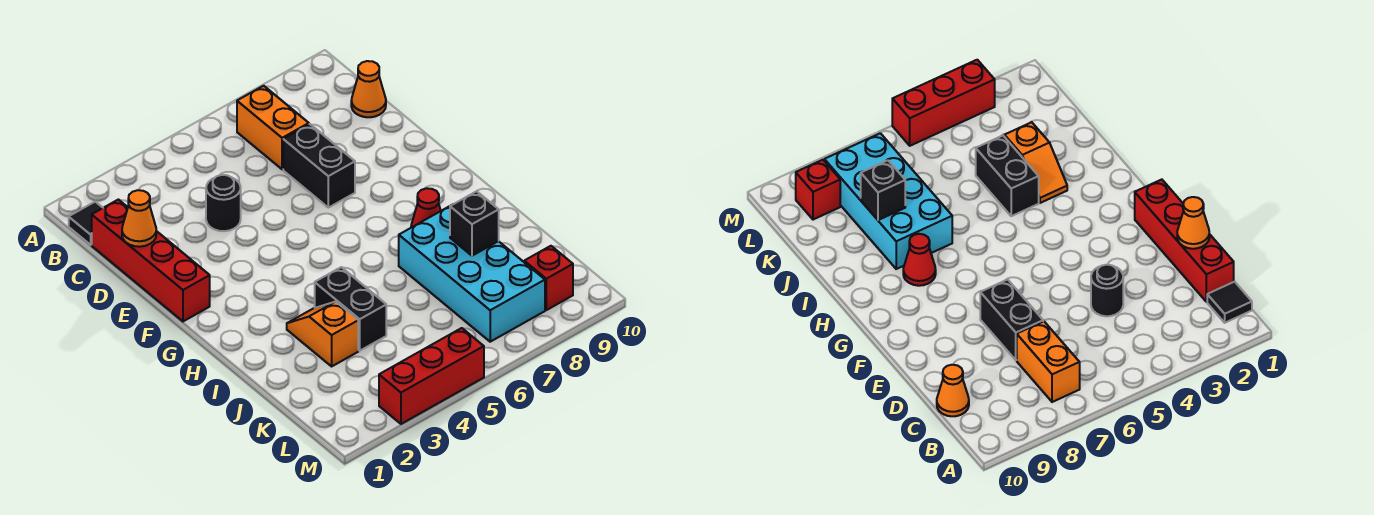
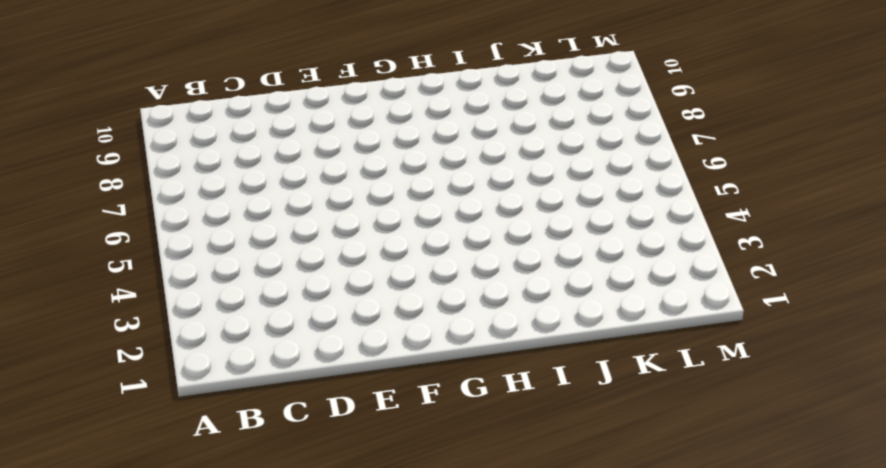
none -> black tile B1 level 1
none -> orange brick B7:C7 level 1
none -> red brick C1:F1 level 1

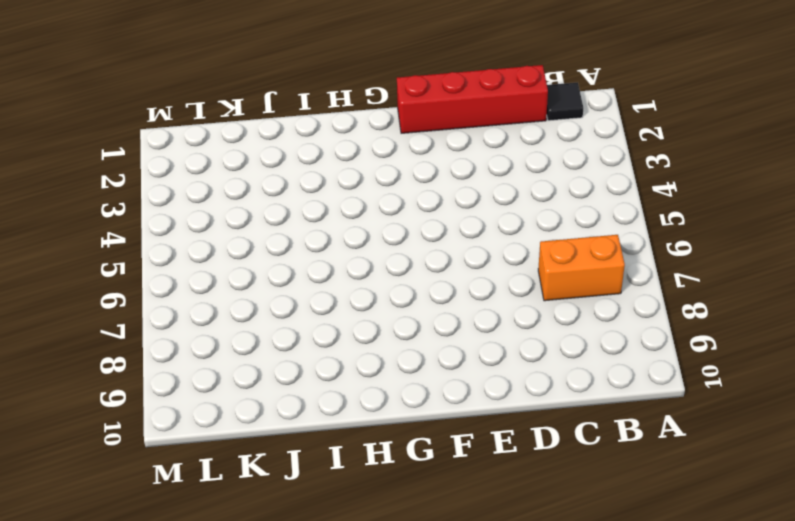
none -> orange cone C10 level 1
none -> black round brick D4 level 1
none -> black brick D7:E7 level 1

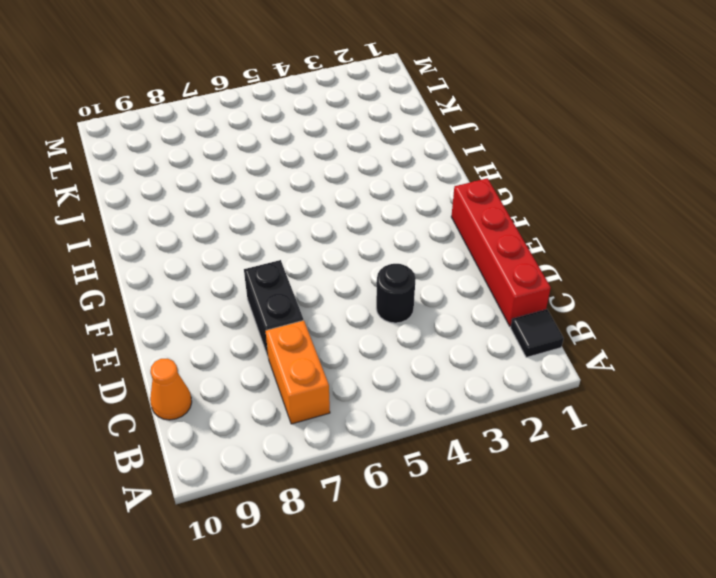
none -> red cone H8 level 1
none -> orange slope I3:J3 level 1 top J
none -> black brick I4:J4 level 1

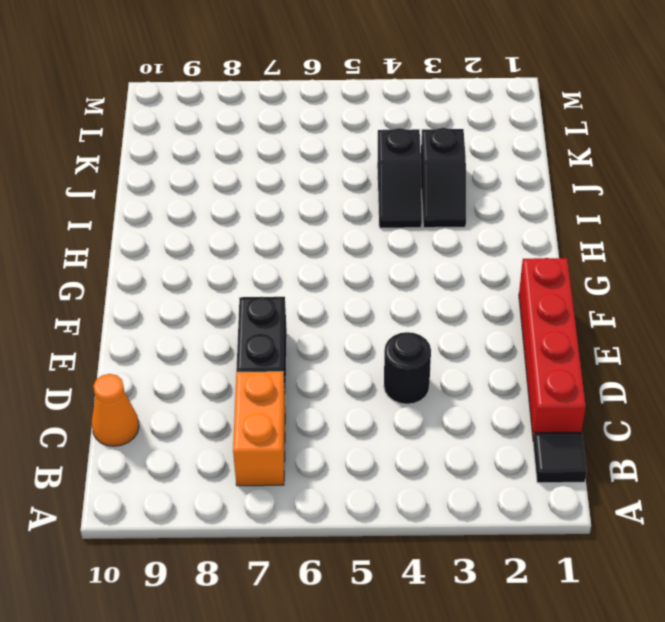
black slope I3:J3 level 1 top J -> orange slope I3:J3 level 1 top J
black slope I4:J4 level 1 top J -> black brick I4:J4 level 1
none -> red cone H8 level 1
none -> cyan brick I7:L8 level 1
none -> red brick L9 level 1

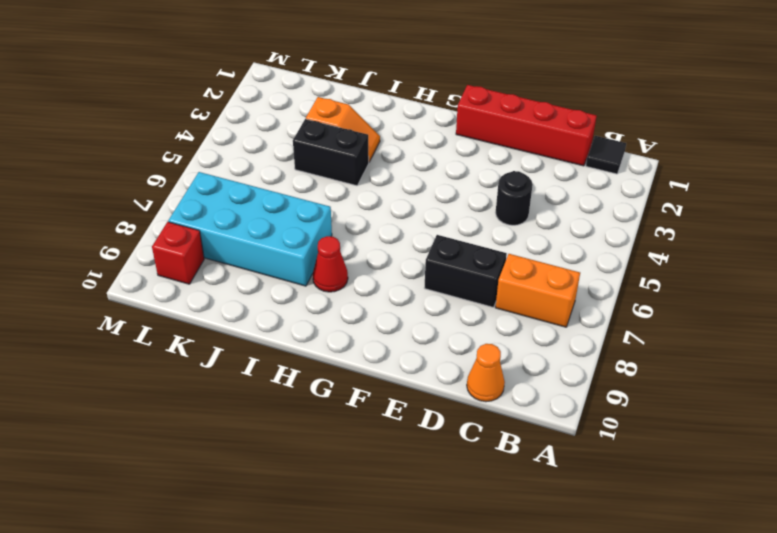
none -> red brick M3:M5 level 1
none -> orange cone D1 level 2
none -> black brick J8 level 2

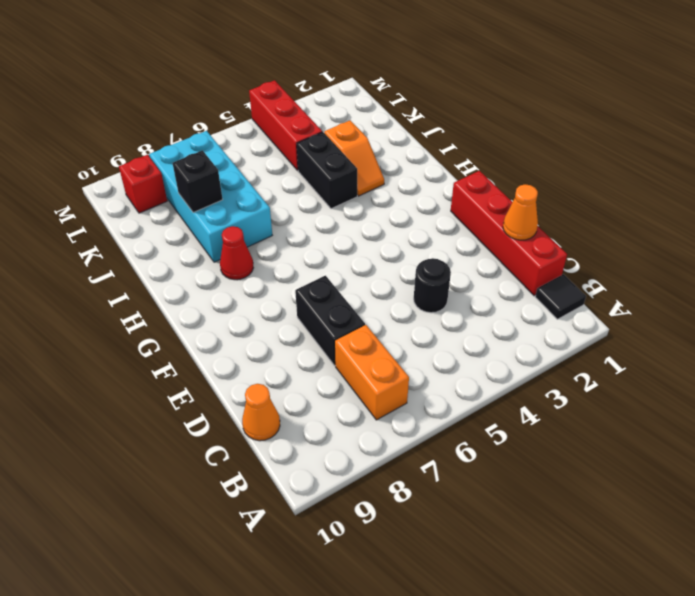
red brick K4:M4 level 1 -> red brick M3:M5 level 1

